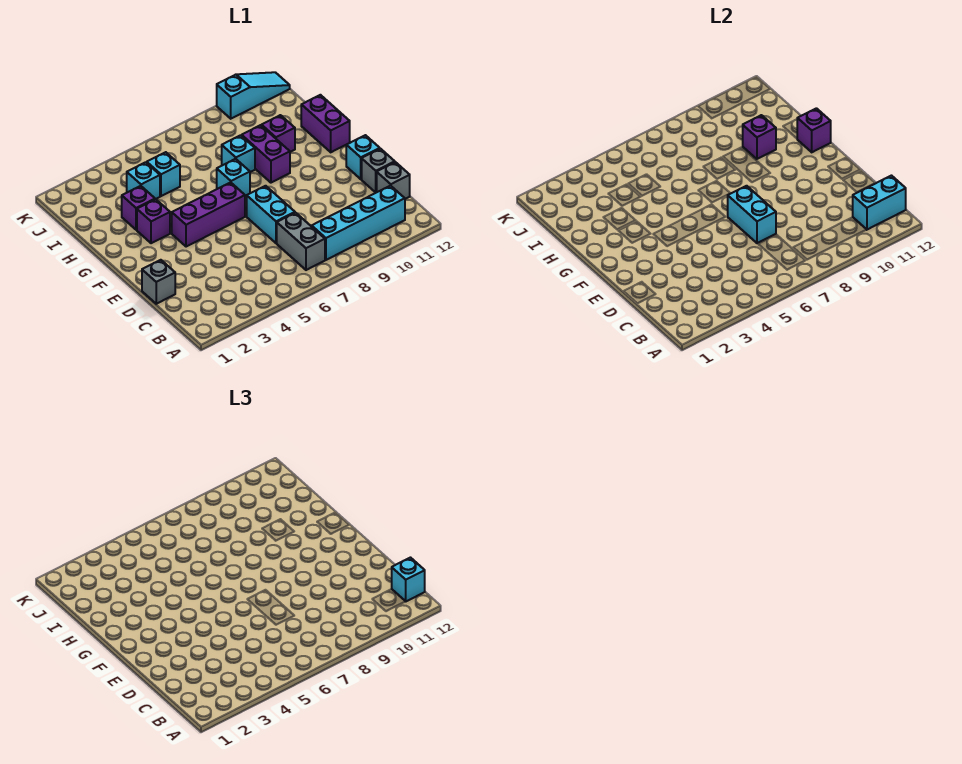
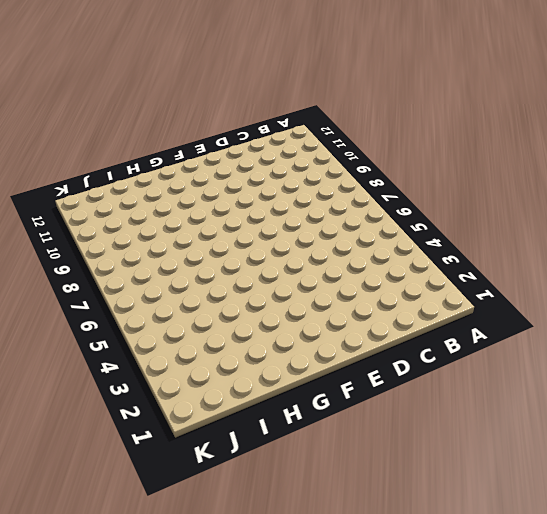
none -> grey brick B7:C7 level 1
none -> cyan brick B8:B11 level 1
none -> grey brick C12 level 1

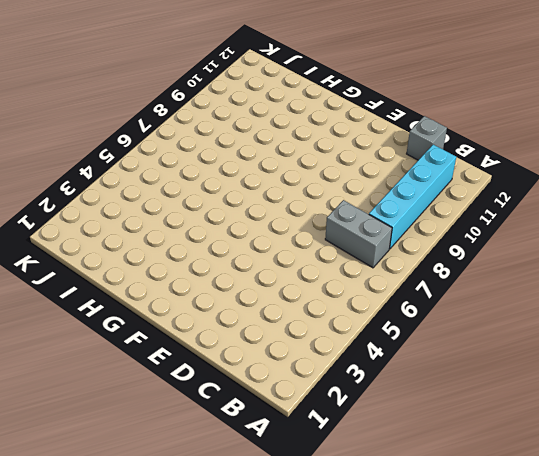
none -> grey brick D1 level 1
none -> cyan brick D7:E7 level 1
none -> grey brick D12 level 1

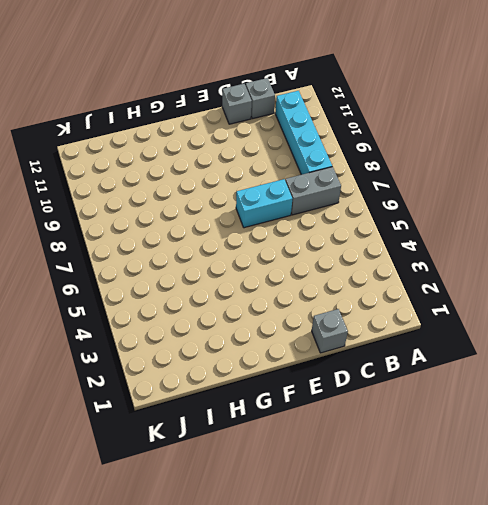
none -> cyan brick E12 level 1
none -> purple brick F4:F6 level 1
none -> purple brick G3 level 1

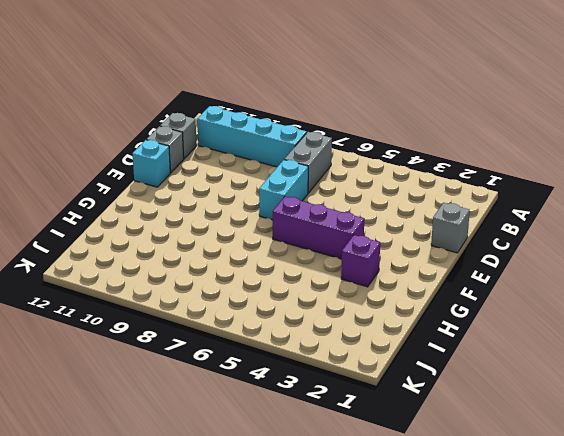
none -> cyan brick G7 level 1
none -> purple brick G9:H9 level 1
none -> purple brick G12:H12 level 1

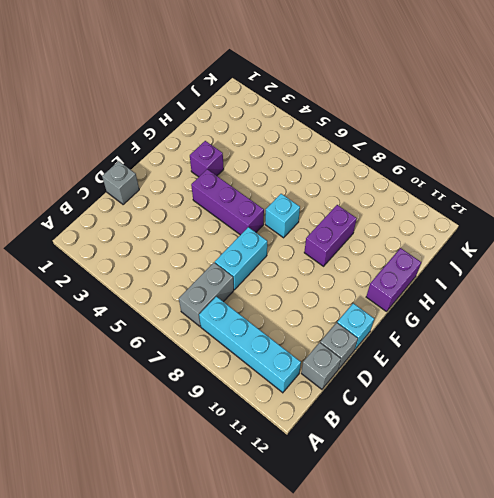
none -> purple brick H3 level 1
none -> cyan brick H8 level 1
none -> purple brick H10 level 1

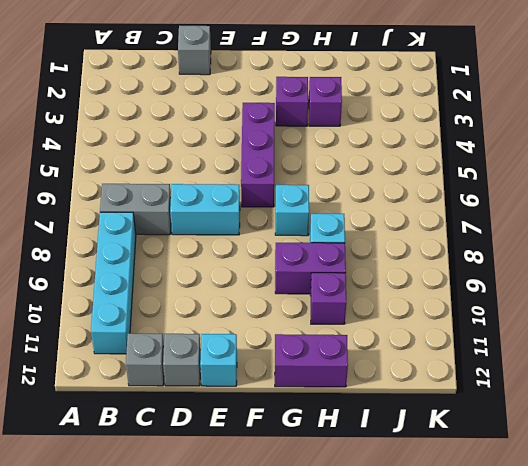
none -> cyan brick I4 level 1
none -> cyan brick I5 level 1
none -> cyan slope K10:K12 level 1 top 10

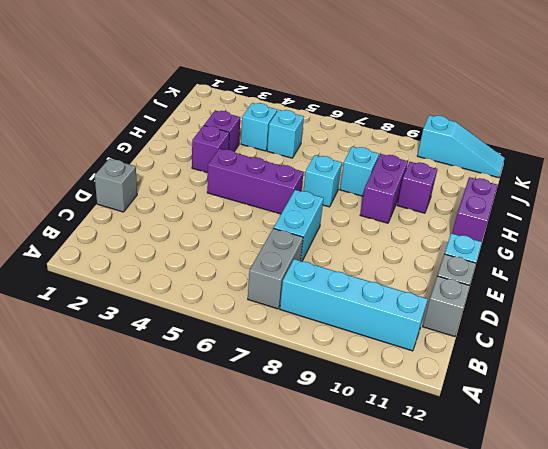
none -> cyan brick B11:B12 level 2
none -> cyan brick D7:E7 level 2
none -> purple brick G12 level 2

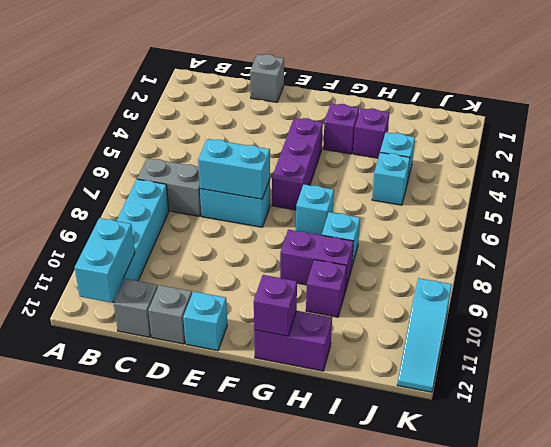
none -> purple brick H10 level 2
none -> cyan brick B12 level 3

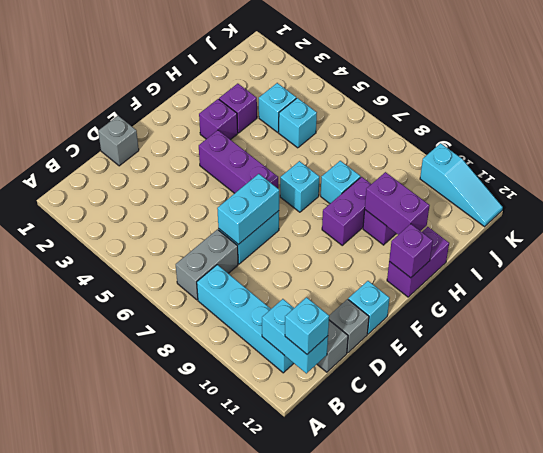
purple brick H10:H11 level 2 -> purple brick H10 level 2

